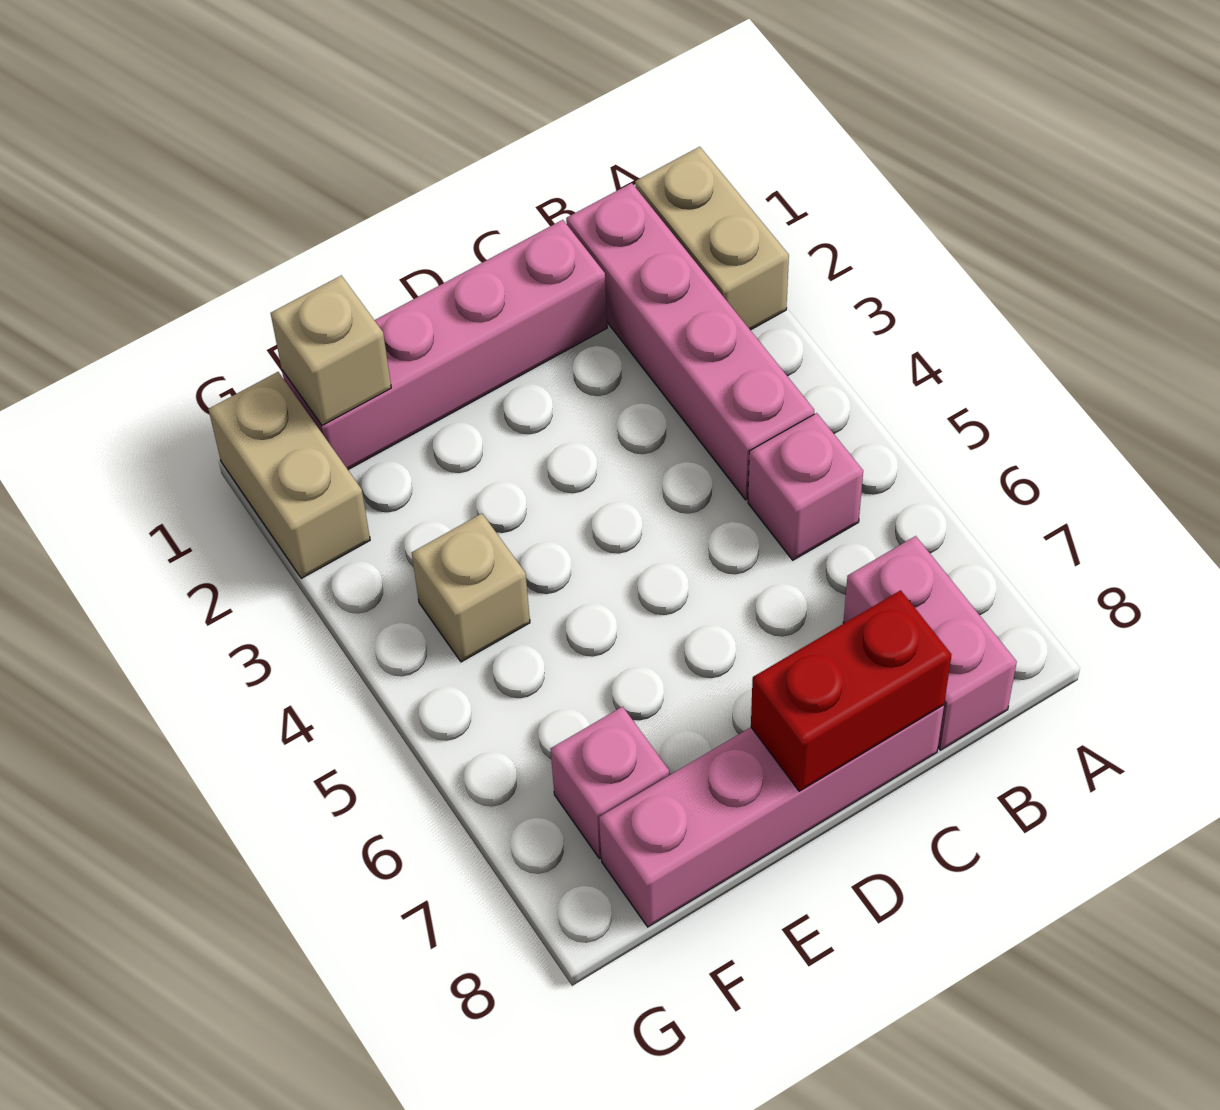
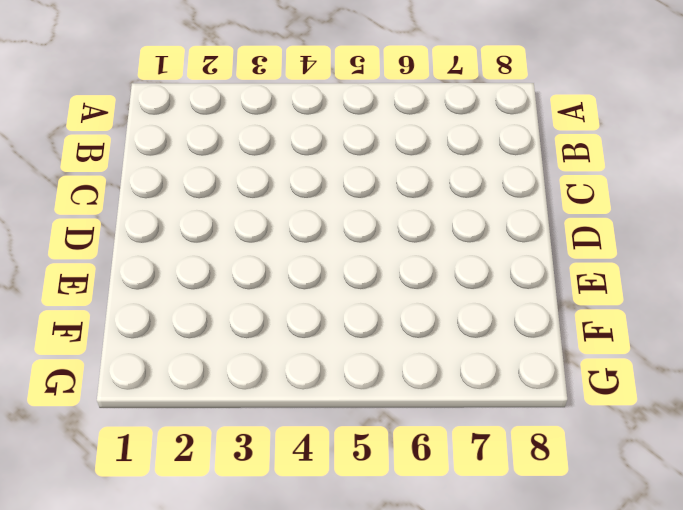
none -> tan brick A1:A2 level 1
none -> pink brick B1:B4 level 1

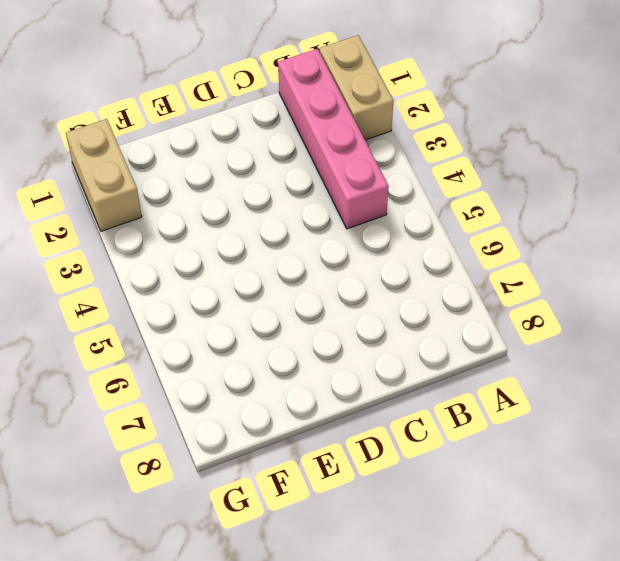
none -> pink brick B5 level 1
none -> pink brick B7:B8 level 1

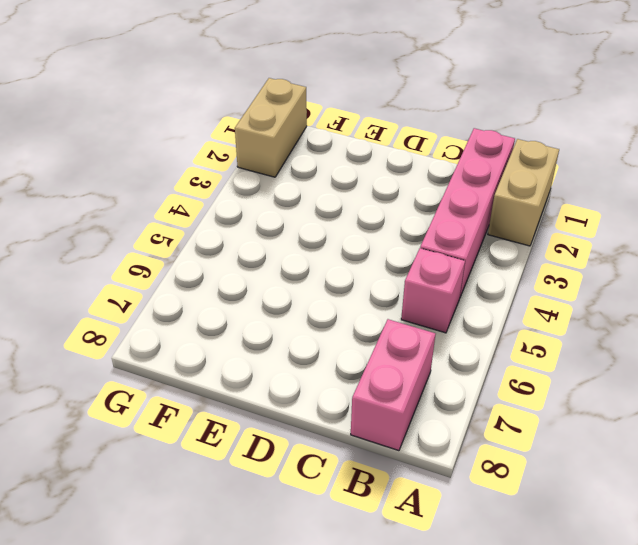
none -> pink brick C1:F1 level 1
none -> pink brick C8:F8 level 1

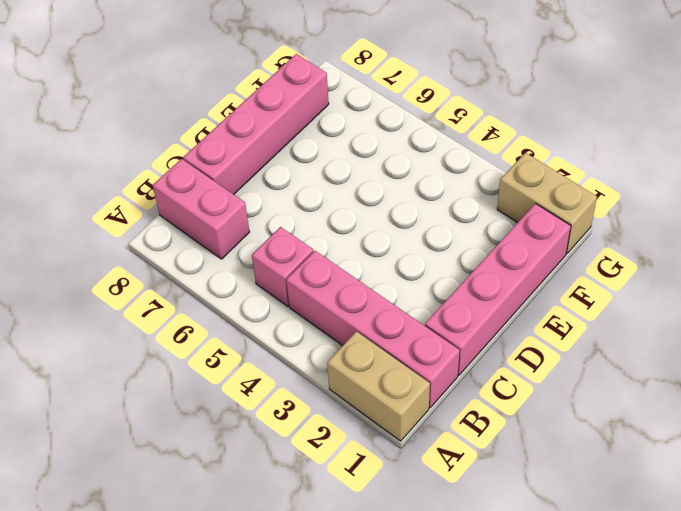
none -> tan brick F4 level 1
none -> pink brick F7 level 1

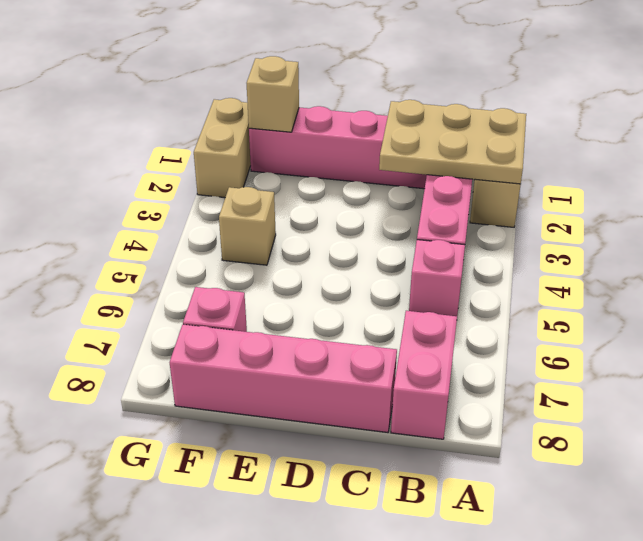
tan plate A1:C2 level 2 -> none
none -> red brick C8:D8 level 2

